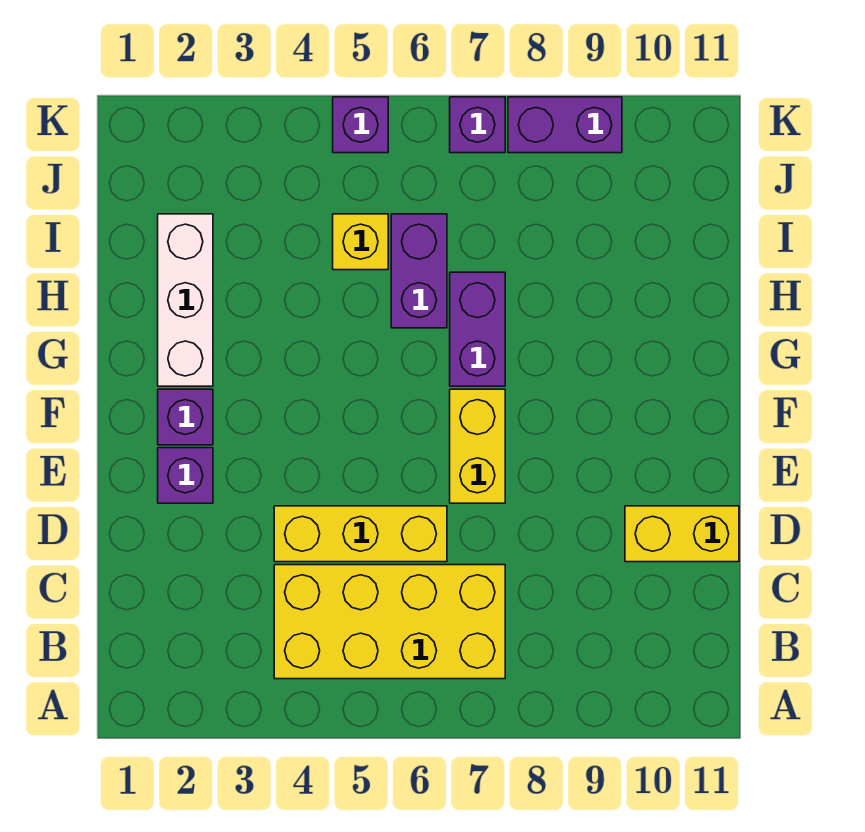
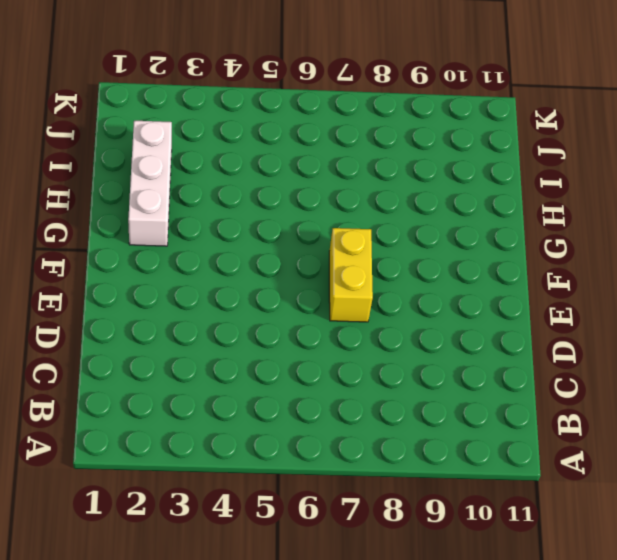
none -> yellow brick B4:C7 level 1
none -> yellow brick D4:D6 level 1
none -> yellow brick D10:D11 level 1

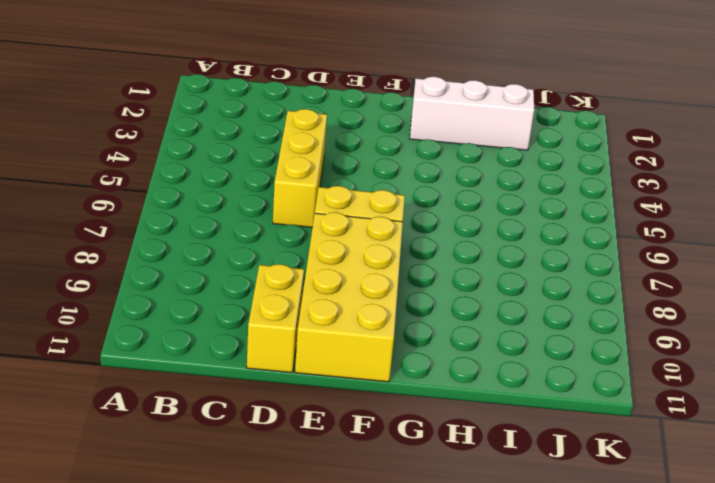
yellow brick E8:F11 level 1 -> yellow brick B4:C7 level 1
none -> purple brick E2 level 1
none -> purple brick F2 level 1
none -> purple brick G7:H7 level 1

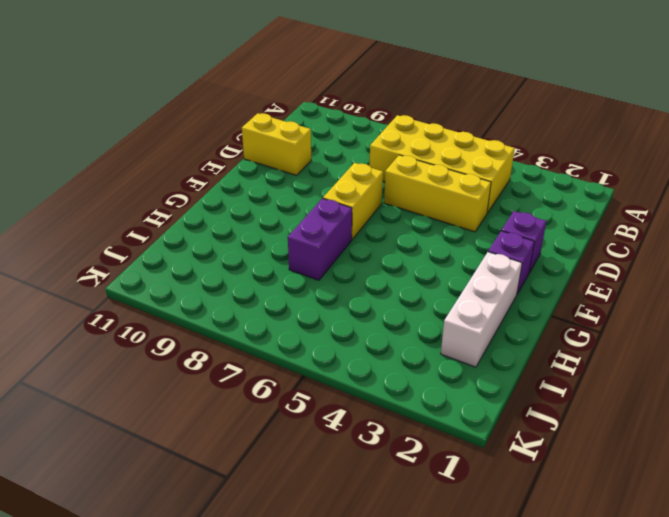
none -> purple brick H6:I6 level 1
none -> yellow brick I5 level 1
none -> purple brick K5 level 1

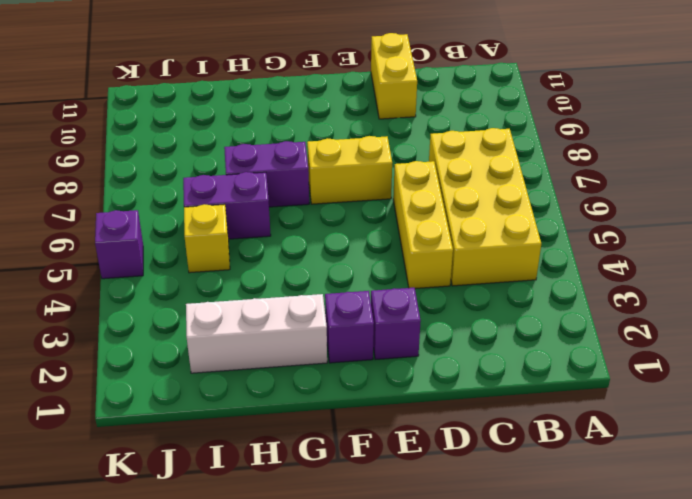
none -> purple brick K7 level 1
none -> purple brick K8:K9 level 1

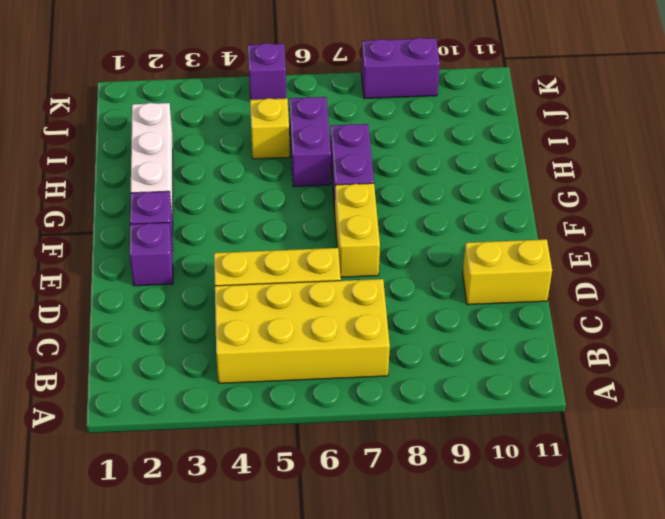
none -> purple brick K7 level 1

